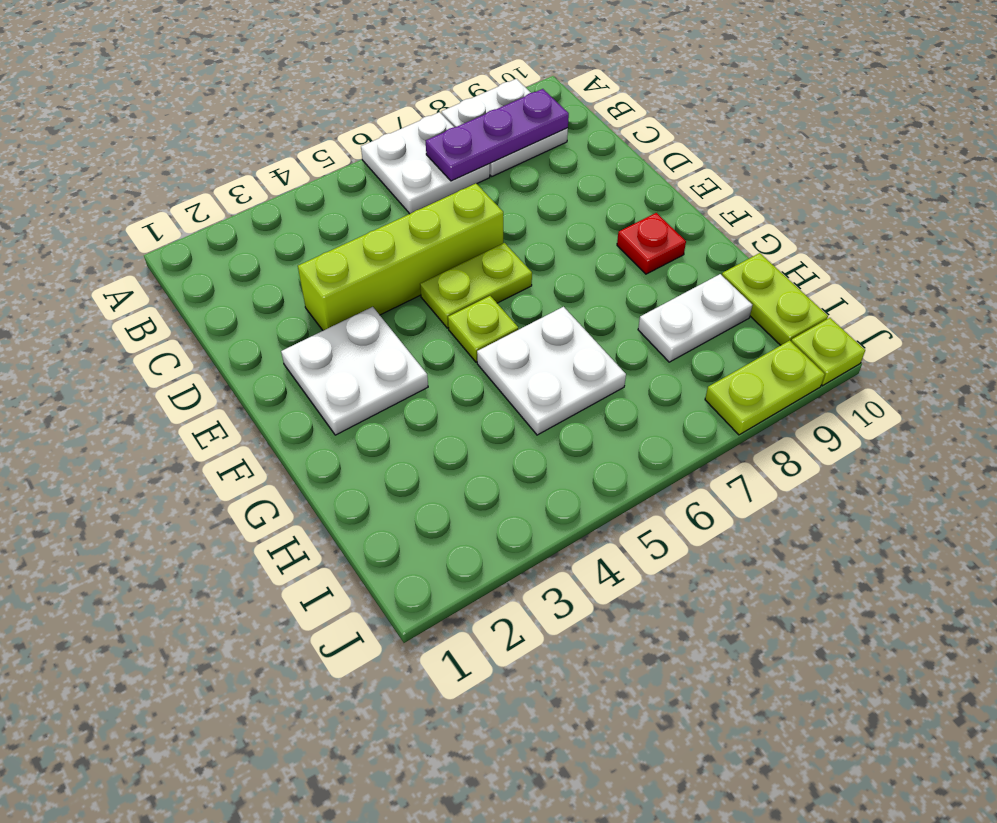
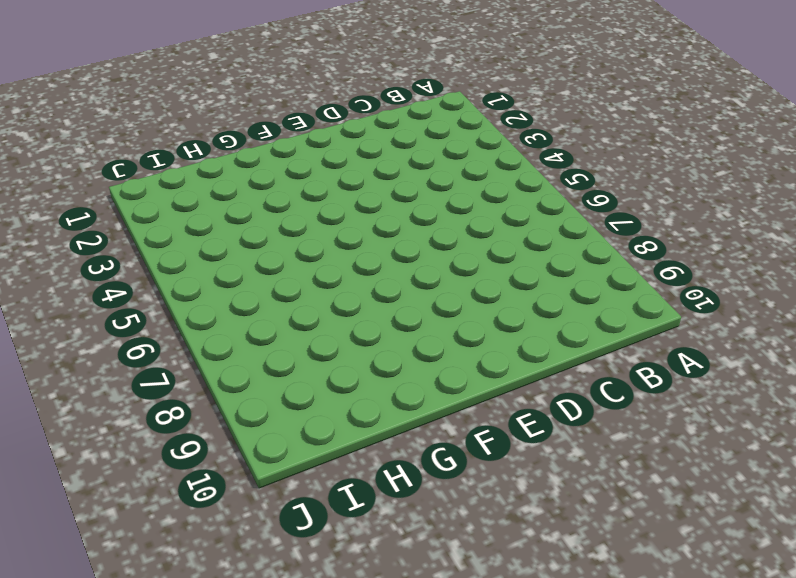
none -> white plate A6:B7 level 1
none -> white plate A8:B9 level 1
none -> lime brick D3:D6 level 1

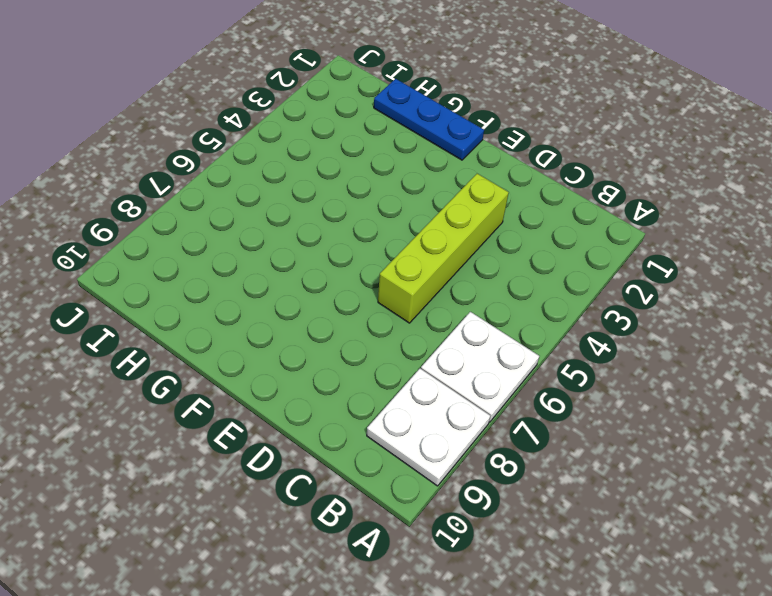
blue plate F1:H1 level 1 -> none
none -> white plate E2:F3 level 1
none -> lime plate E5:E6 level 1
none -> lime plate F5 level 1

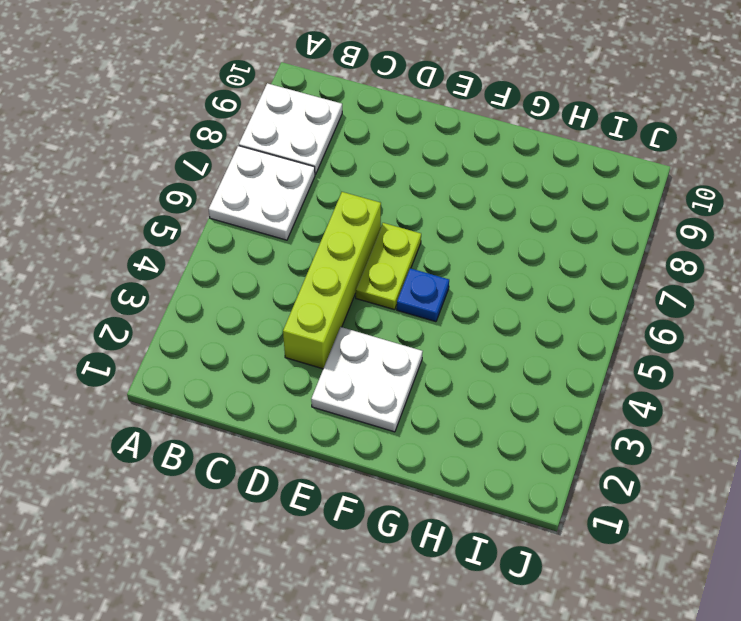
blue plate F5 level 1 -> lime plate F5 level 1
none -> red plate F9 level 1
none -> white plate G5:H6 level 1
none -> white plate H8:H9 level 1

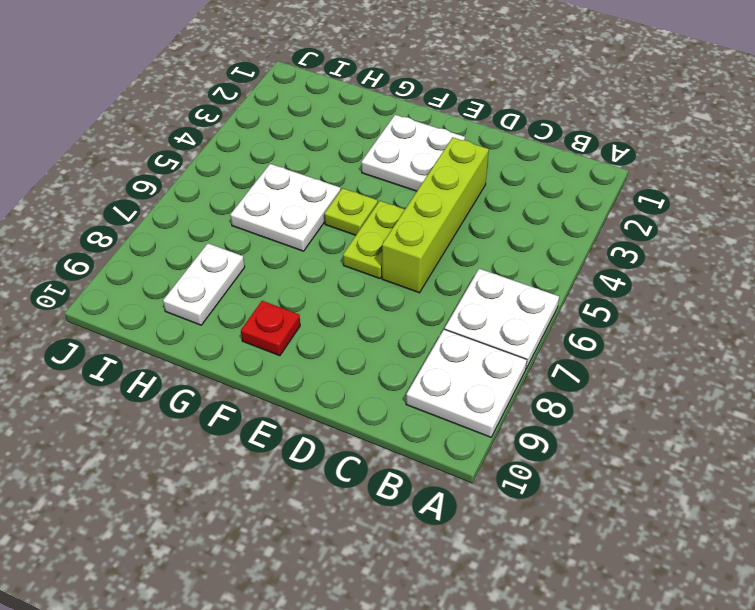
none -> lime plate H10:I10 level 1
none -> lime plate J8:J9 level 1
none -> lime plate J10 level 1

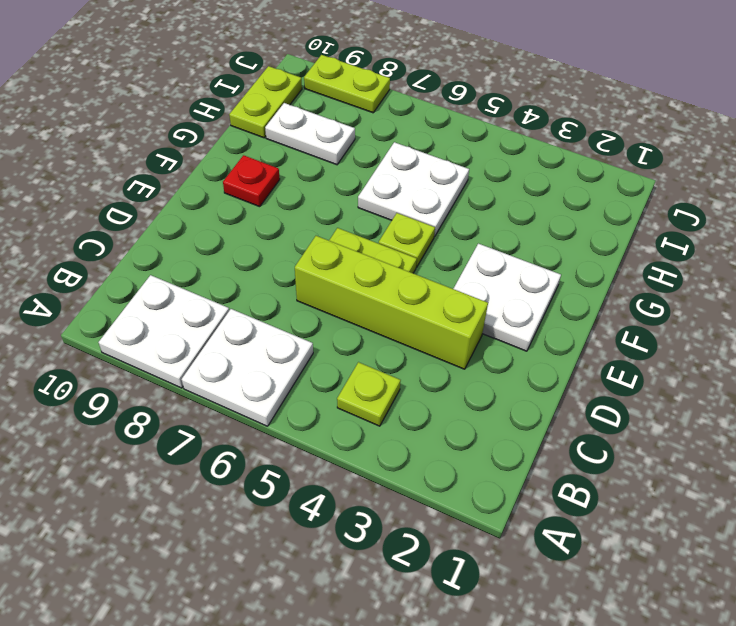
lime plate B4 level 1 -> lime plate J10 level 1
none -> purple plate B7:B9 level 2

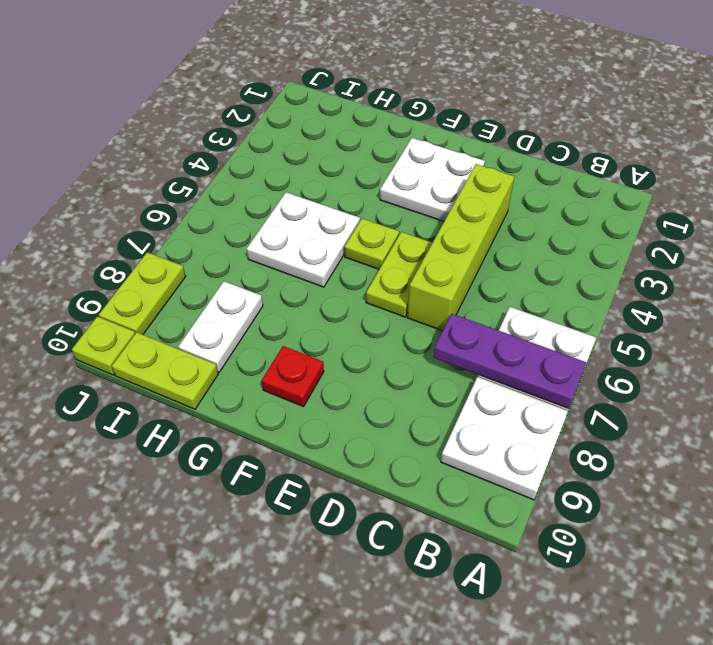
purple plate A7:C7 level 2 -> purple plate B7:B9 level 2

